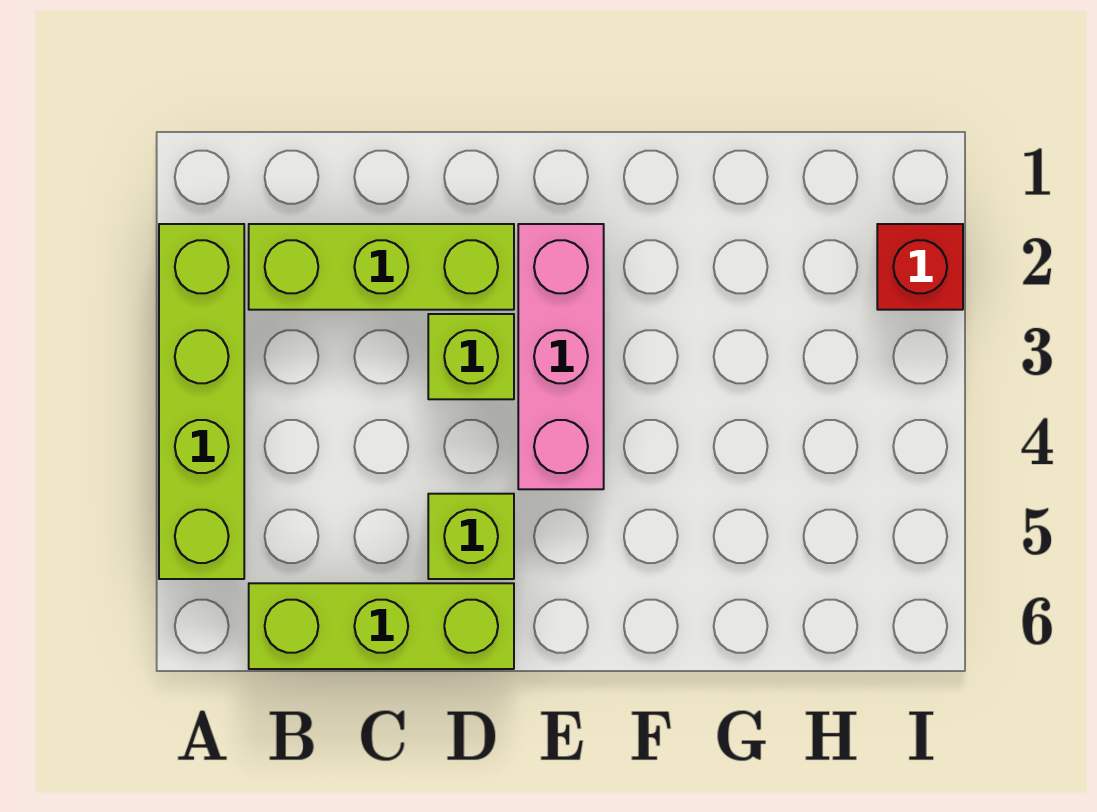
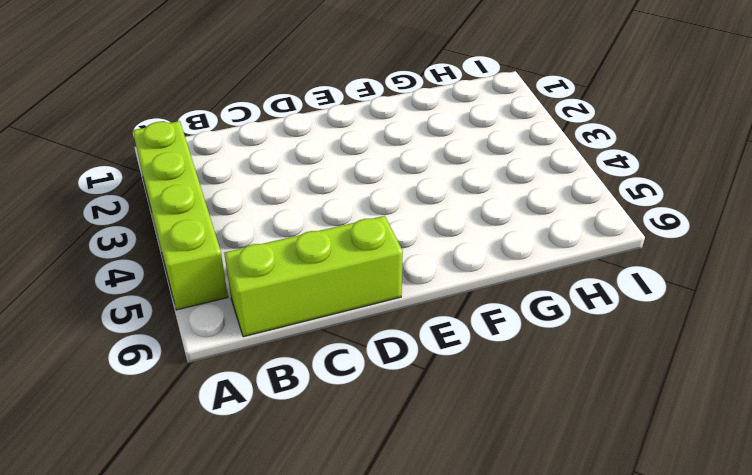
none -> lime brick B2:D2 level 1
none -> lime brick D3 level 1

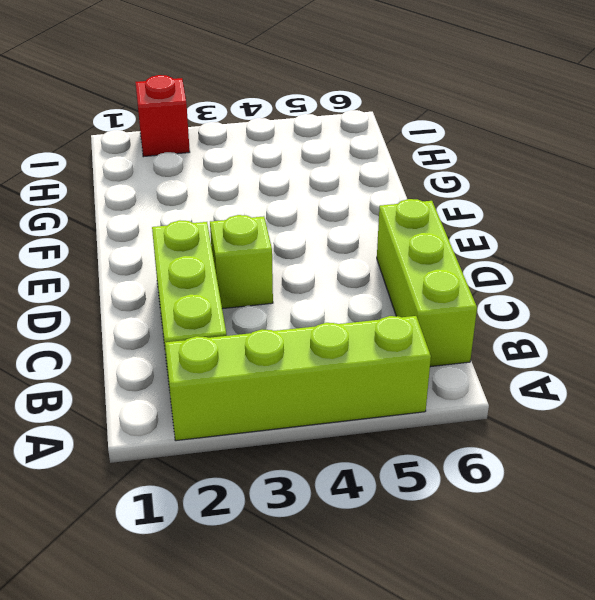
none -> lime brick D5 level 1
none -> pink brick E2:E4 level 1

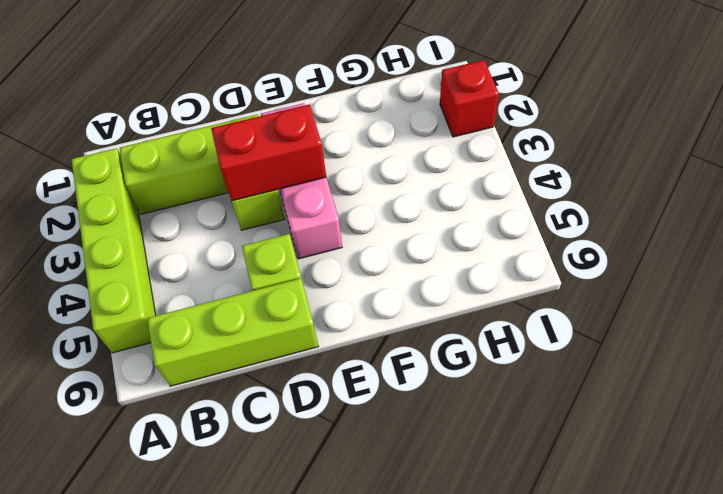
red brick D3:E3 level 2 -> none

